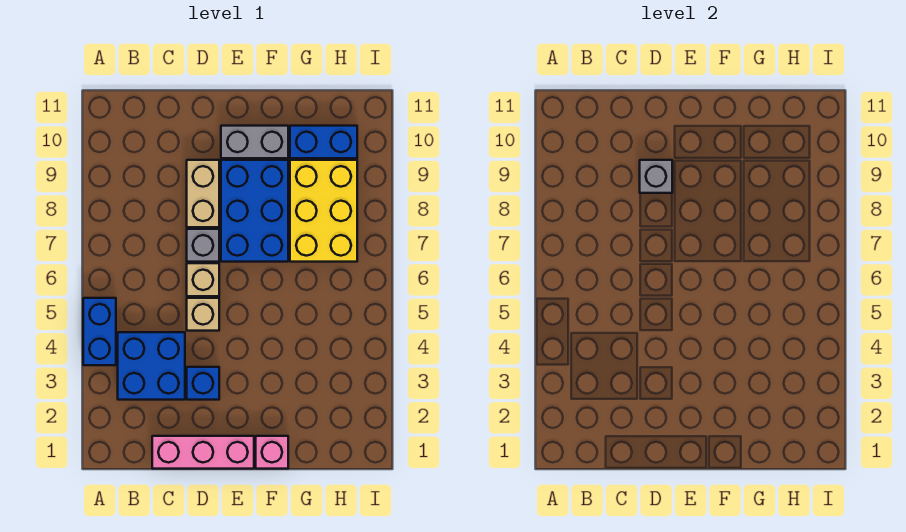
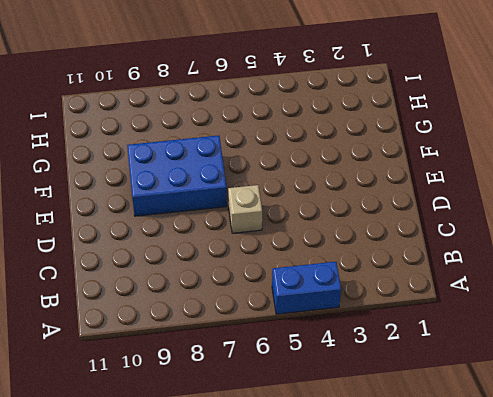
none -> blue brick B3:C4 level 1
none -> pink brick C1:E1 level 1
none -> blue brick D3 level 1

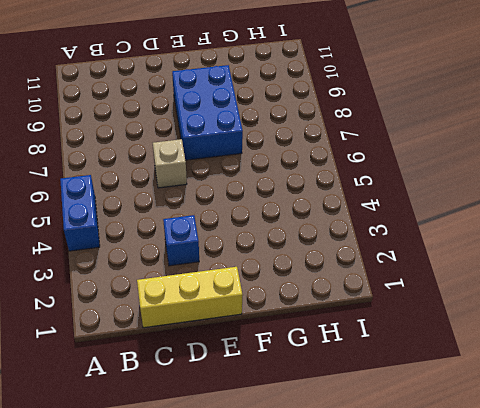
yellow brick C1:E1 level 1 -> pink brick C1:E1 level 1
none -> blue brick B3:C4 level 1
none -> tan brick D5 level 1
none -> grey brick D7 level 1

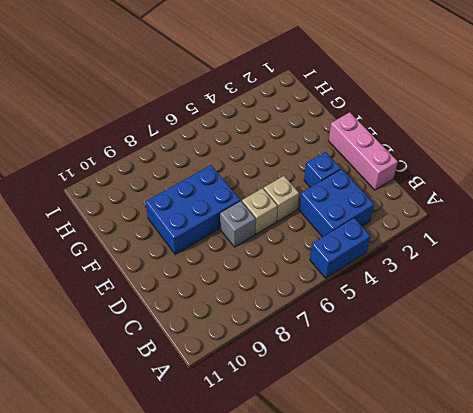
none -> tan brick D8:D9 level 1
none -> grey brick E10:F10 level 1
none -> pink brick F1 level 1

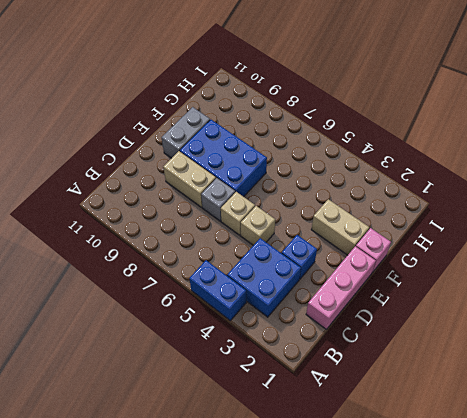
tan brick F2:F3 level 1 -> none
none -> yellow brick G7:H9 level 1
none -> blue brick G10:H10 level 1
none -> grey brick D9 level 2

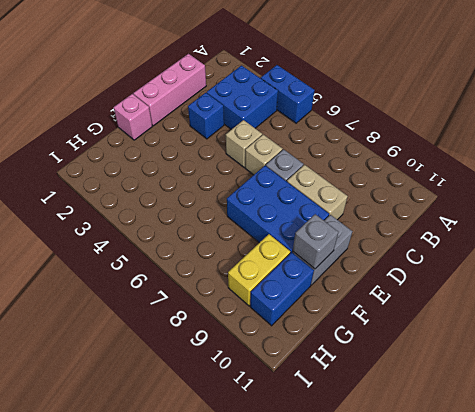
grey brick F10 level 2 -> grey brick D9 level 2
yellow brick G9:H9 level 1 -> yellow brick G7:H9 level 1

